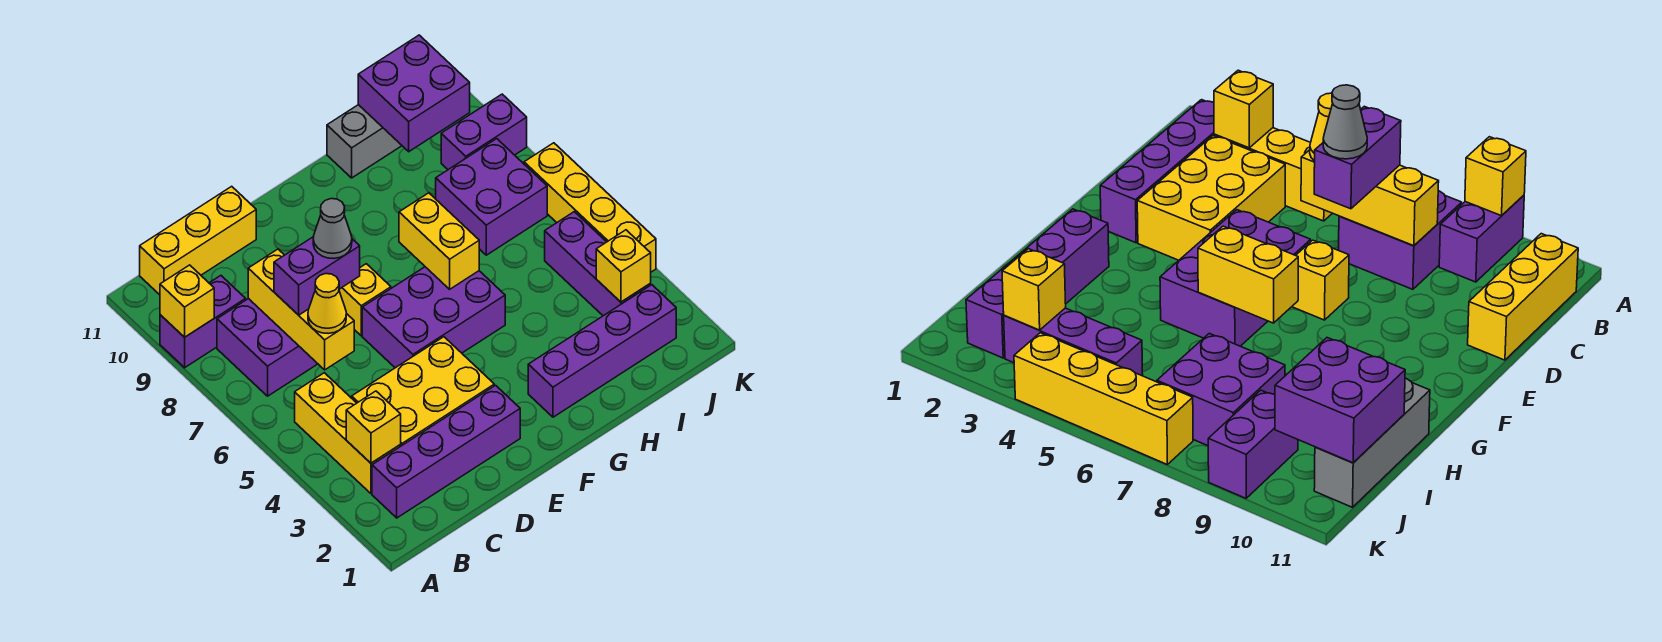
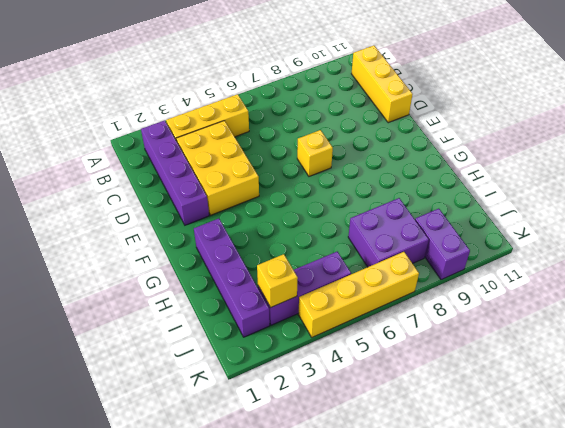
none -> purple brick A9:B9 level 1
none -> purple brick B7:C8 level 1
none -> purple brick E5:G6 level 1

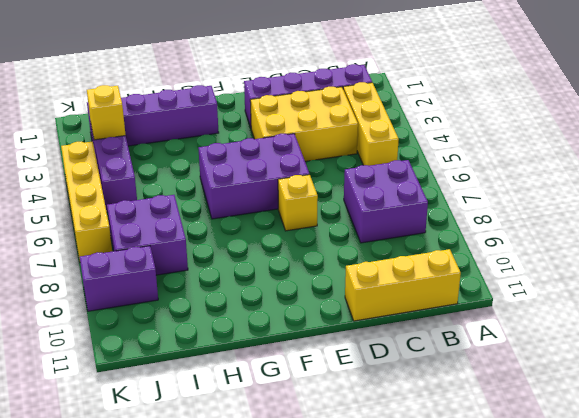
none -> purple brick A9:B9 level 1
none -> grey brick H11:J11 level 1
none -> yellow brick A9 level 2

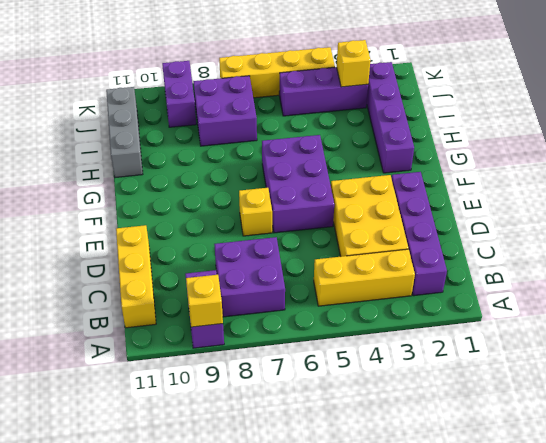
none -> yellow brick B3 level 2
none -> yellow brick C6:C8 level 2
none -> yellow brick G6:G7 level 2

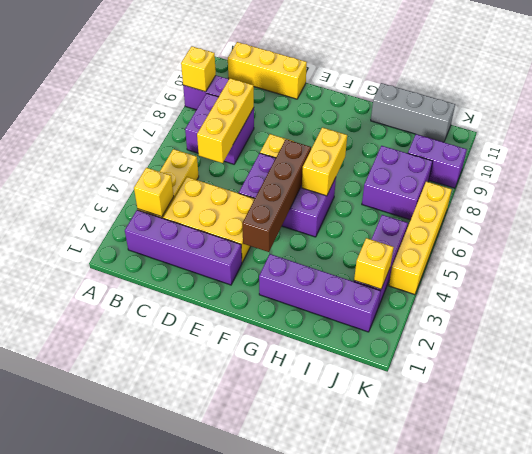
brown brick F3:F6 level 2 -> none
none -> purple brick I10:J11 level 2
none -> yellow cone C6 level 3
none -> purple brick C7:D7 level 3

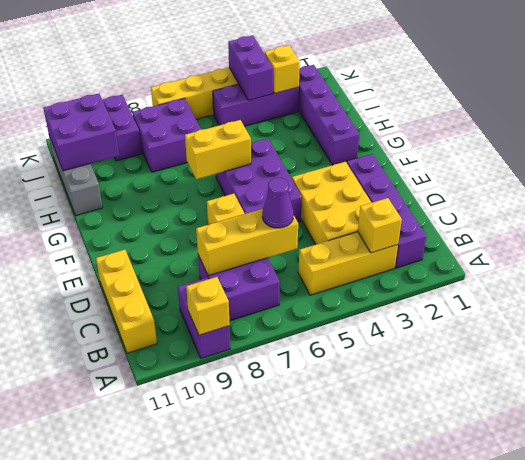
purple cone C6 level 3 -> yellow cone C6 level 3
purple brick J4:K4 level 2 -> purple brick C7:D7 level 3
none -> grey cone D7 level 4

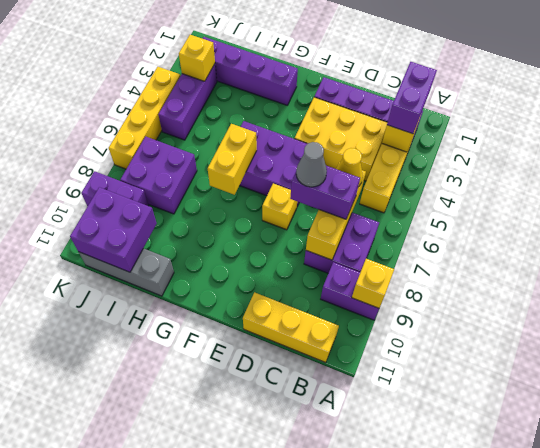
purple brick B2:B3 level 3 -> none

